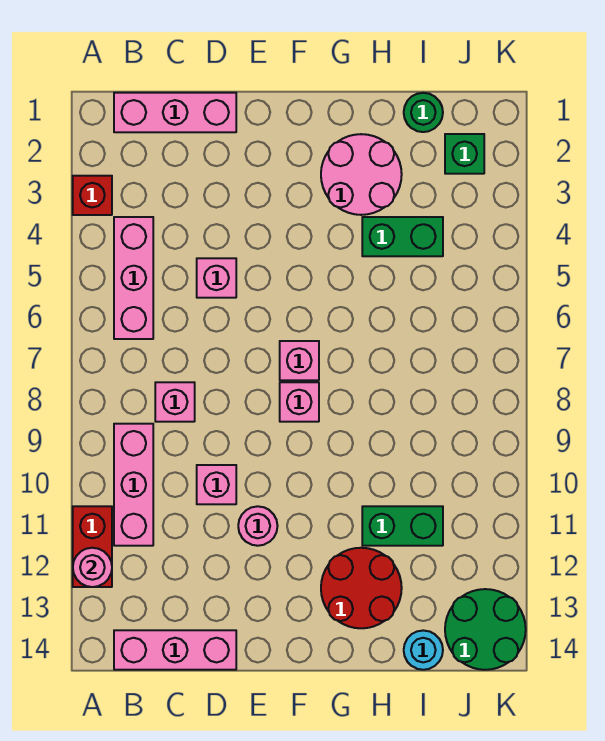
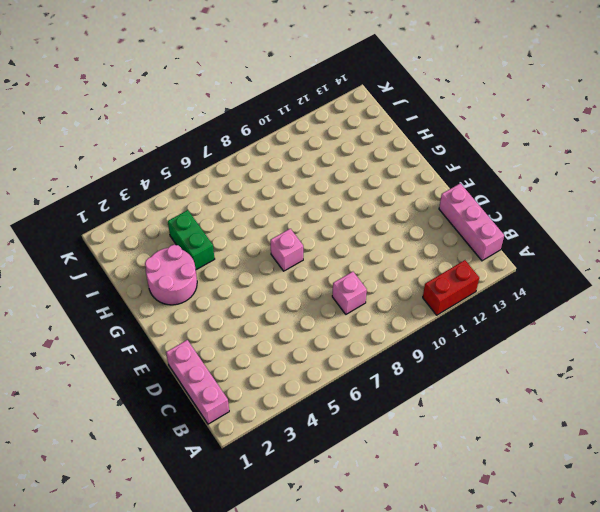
none -> red brick A3 level 1
none -> pink brick B4:B6 level 1
none -> pink brick B9:B11 level 1

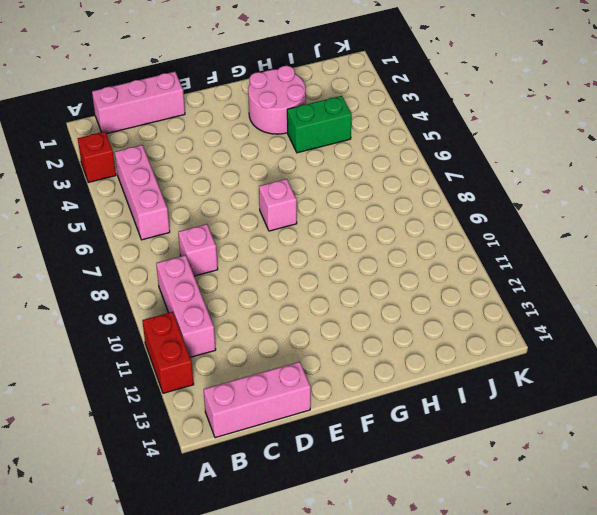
none -> pink brick D5 level 1
none -> pink brick D10 level 1
none -> pink round brick E11 level 1

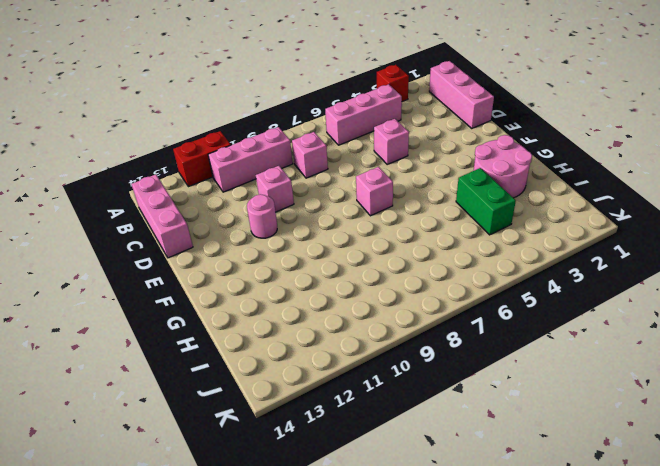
none -> pink brick F8 level 1
none -> red round brick G12:H13 level 1
none -> green brick H11:I11 level 1

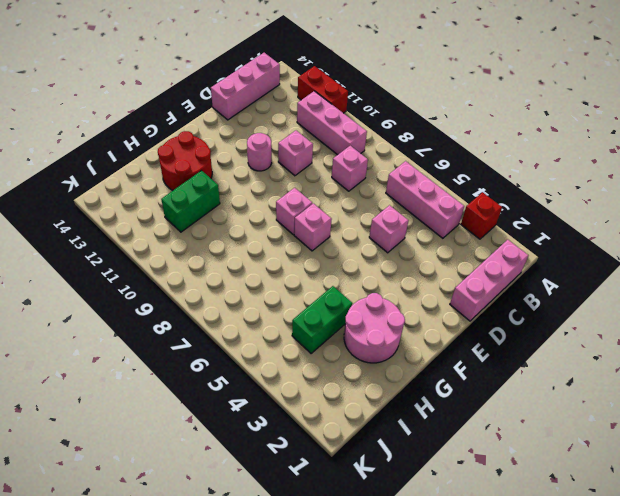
none -> green round brick I1 level 1
none -> cyan round brick I14 level 1
none -> green brick J2 level 1

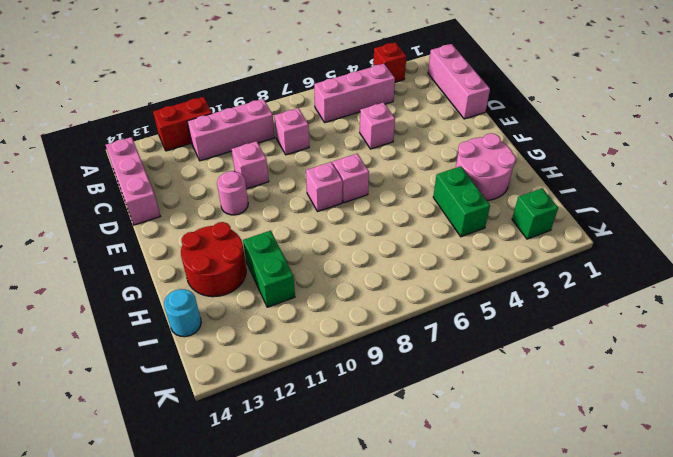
none -> green round brick I1 level 1
none -> green round brick J13:K14 level 1
none -> pink round brick A12 level 2

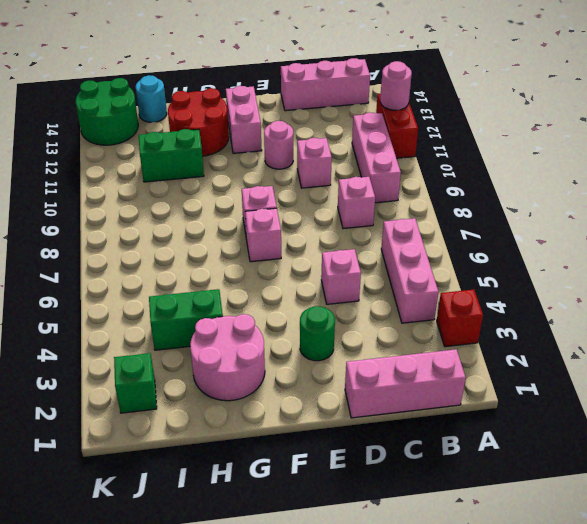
green round brick E3 level 1 -> green round brick I1 level 1
pink brick F12:F13 level 1 -> none

